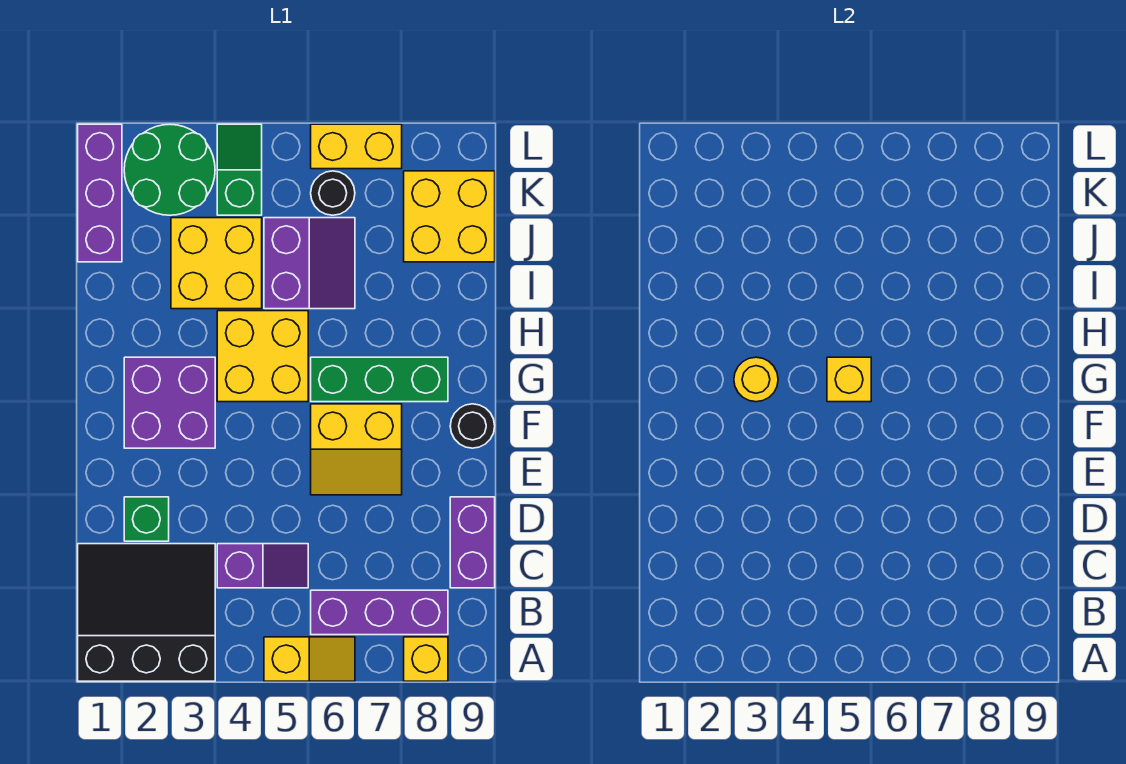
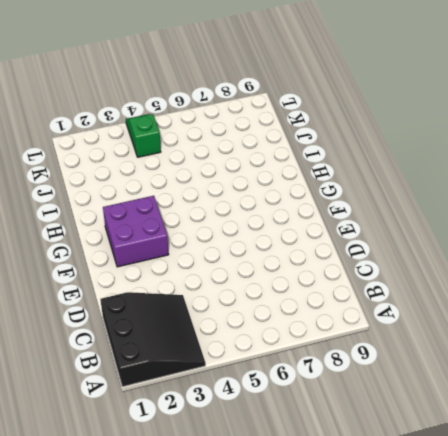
black slope A1:C3 level 1 top 1 -> black slope A1:C3 level 1 top A
none -> yellow slope A5:A6 level 1 top 5
none -> yellow brick A8 level 1
none -> purple brick B6:B8 level 1

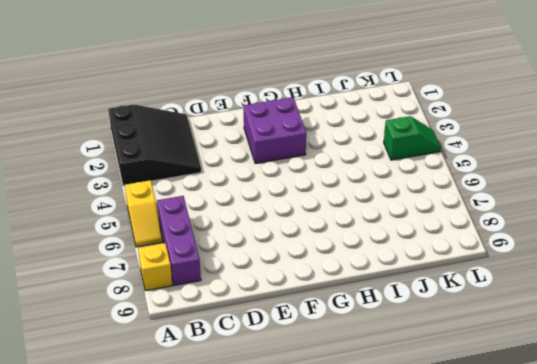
none -> purple slope C4:C5 level 1 top 4
none -> purple brick C9:D9 level 1
none -> green brick D2 level 1

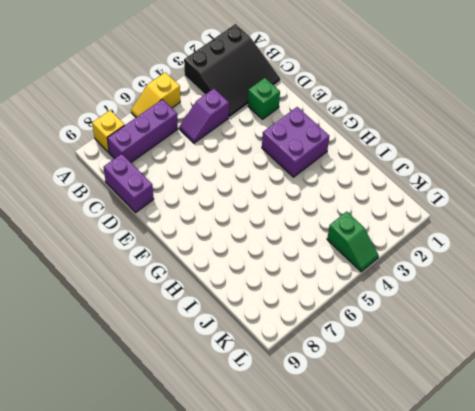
none -> yellow slope E6:F7 level 1 top F
none -> black round brick F9 level 1
none -> yellow brick G4:H5 level 1

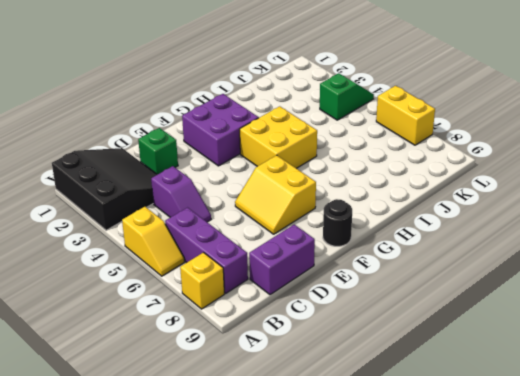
none -> green brick G6:G8 level 1
none -> yellow brick I3:J4 level 1
none -> purple slope I5:J6 level 1 top 5

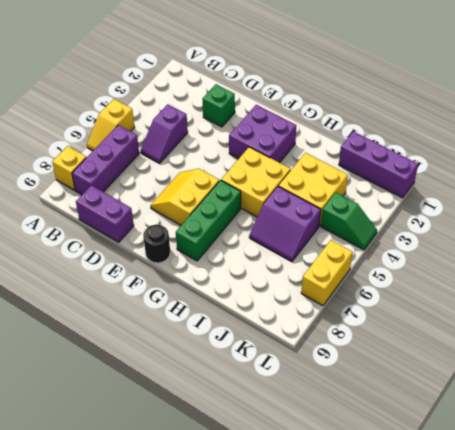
none -> black slope A1:C3 level 1 top A
none -> yellow brick J8:K9 level 1
none -> green round brick K2:L3 level 1

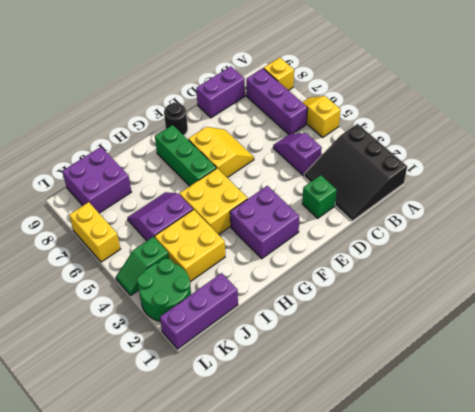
purple brick J8:K9 level 1 -> yellow brick J8:K9 level 1
none -> black round brick K6 level 1
none -> yellow round brick G3 level 2
none -> yellow brick G5 level 2

